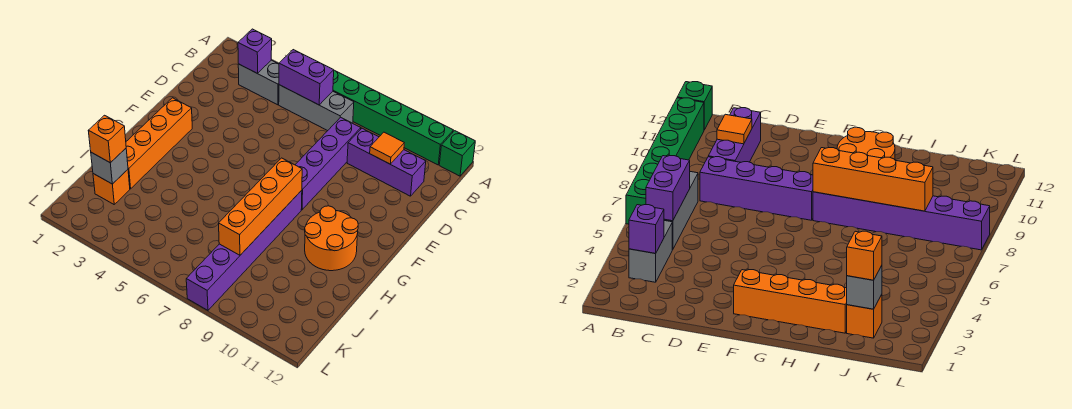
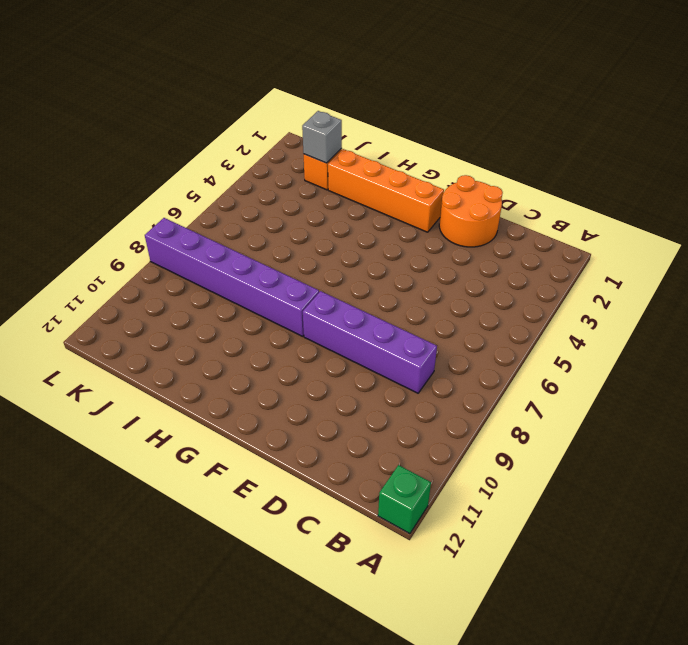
orange round brick D1:E2 level 1 -> orange round brick G10:H11 level 1
none -> green brick A6:A11 level 1
none -> grey brick B3:B4 level 1
none -> grey brick B5:B7 level 1

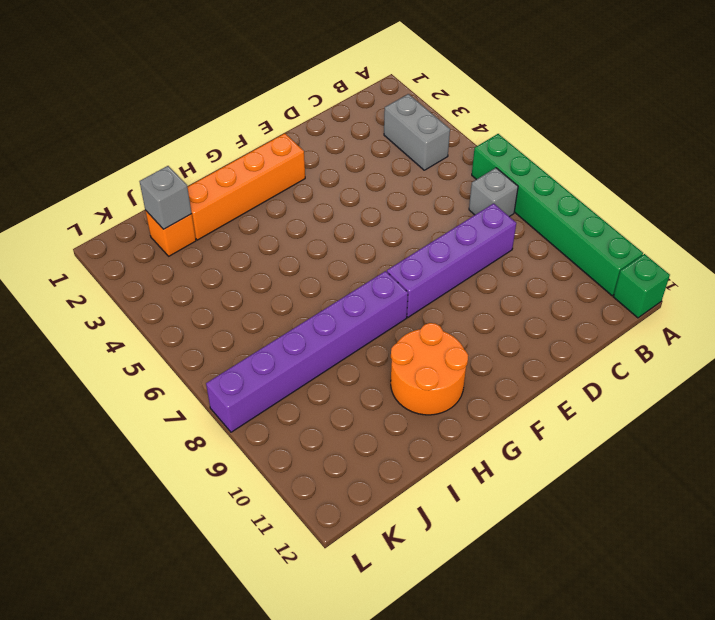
grey brick B7 level 1 -> grey brick B5:B7 level 1
none -> purple brick C9:C11 level 1
none -> purple brick B3 level 2
none -> purple brick B5:B6 level 2

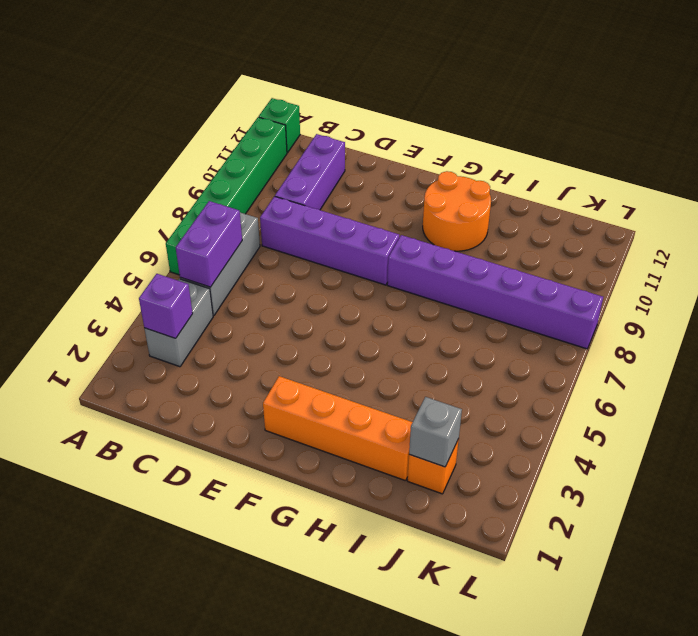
none -> orange tile C10 level 2
none -> orange brick G8:J8 level 2
none -> orange brick J2 level 3

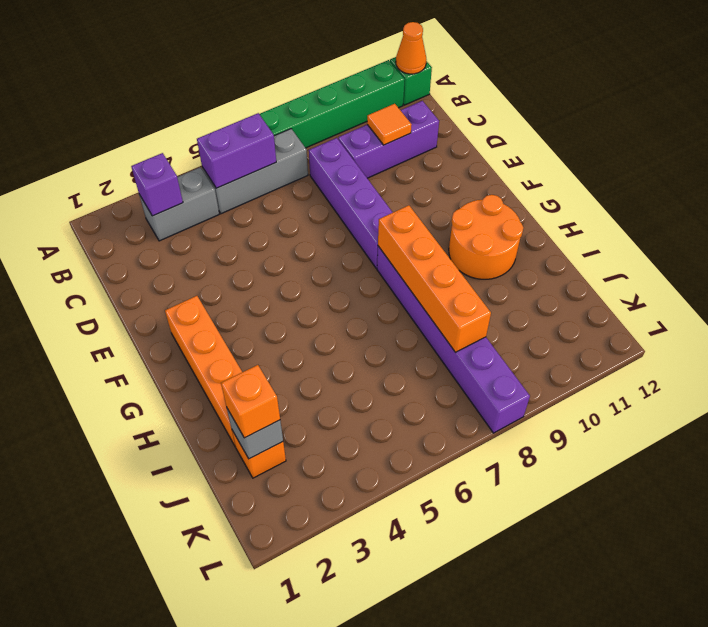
orange cone A12 level 2 -> none

